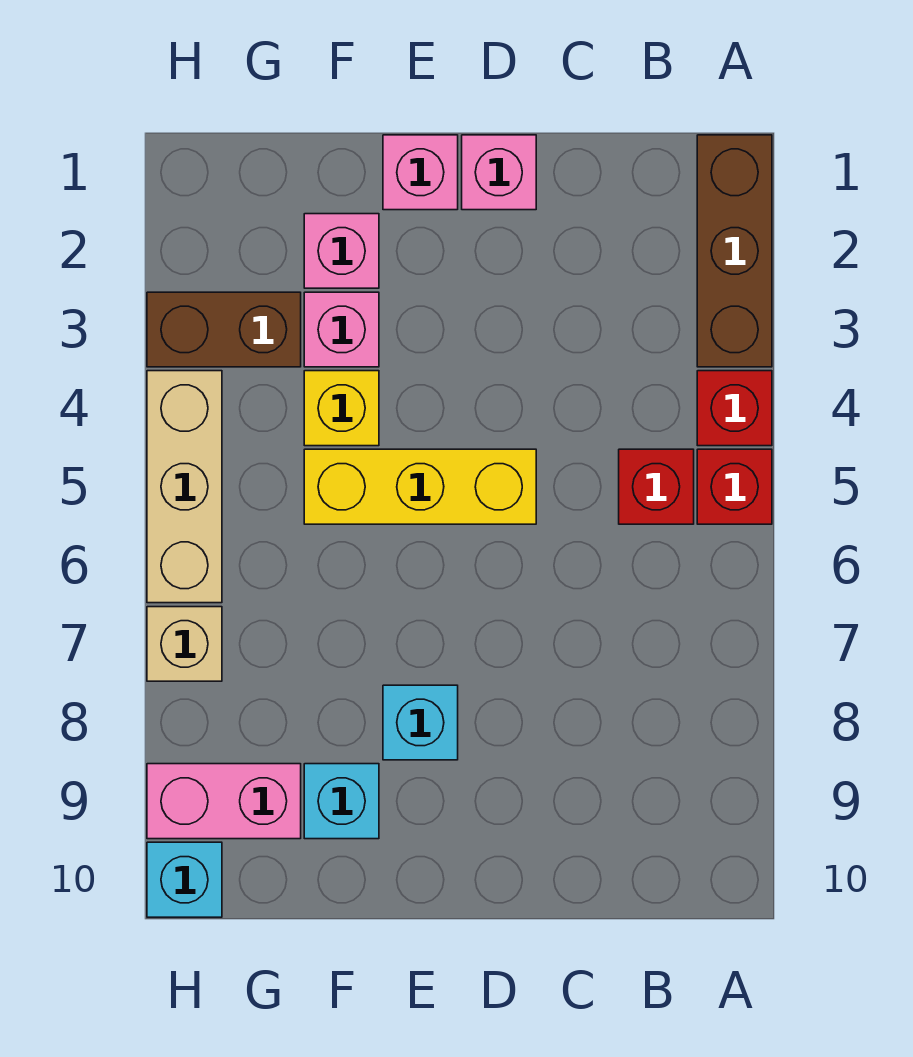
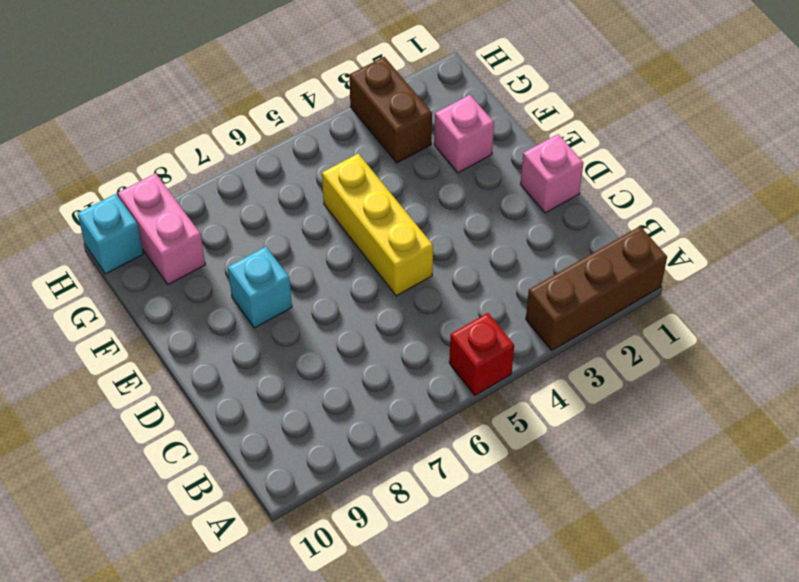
none -> red brick A4 level 1
none -> red brick B5 level 1
none -> pink brick E1 level 1

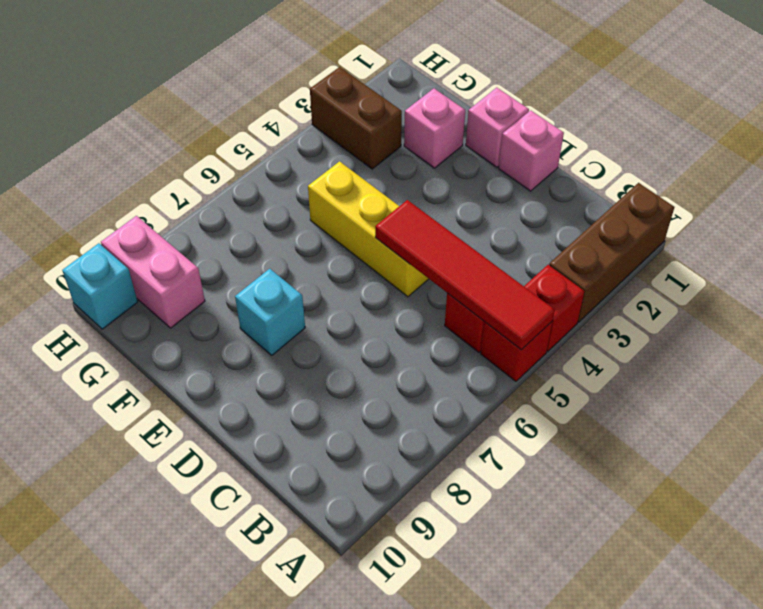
red tile A5:D5 level 2 -> none
none -> pink brick F3 level 1
none -> yellow brick F4 level 1
none -> cyan brick F9 level 1

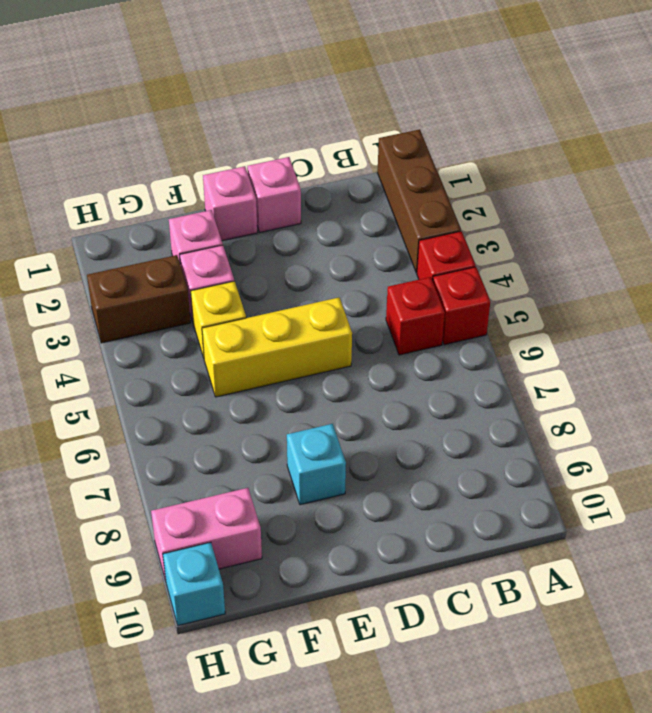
none -> cyan brick F9 level 1
none -> tan brick H4:H6 level 1
none -> tan brick H7 level 1

